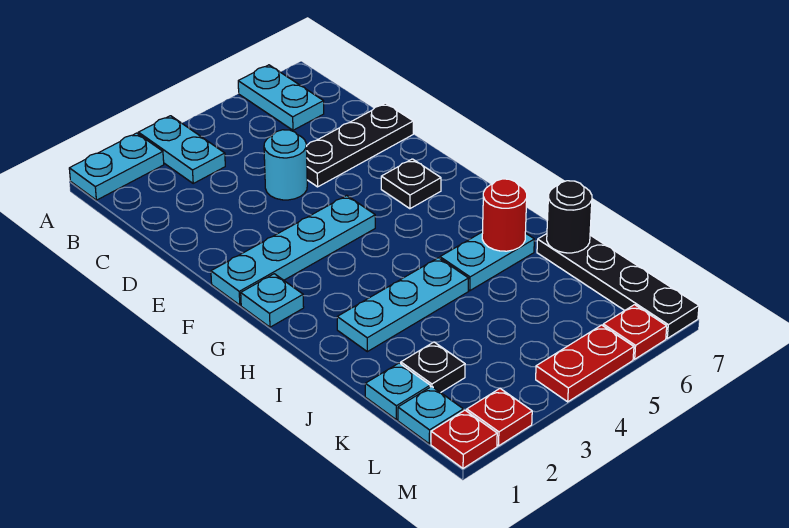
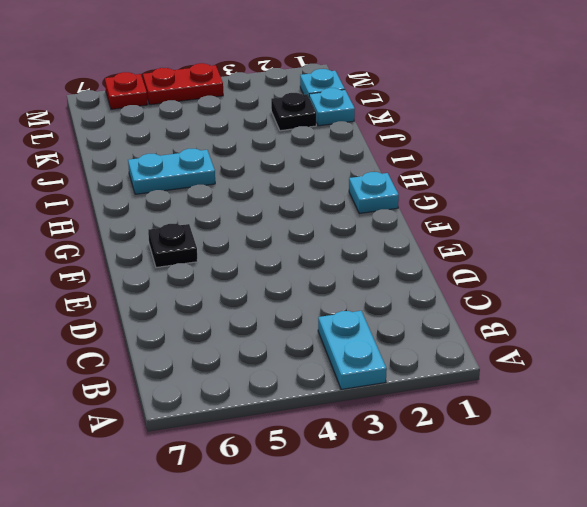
none -> cyan plate A1:A2 level 1
none -> cyan plate A6:B6 level 1
none -> cyan round brick D4 level 1

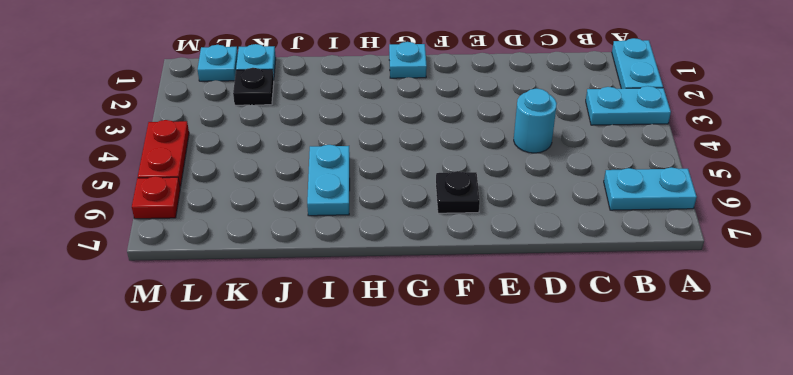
none -> black plate D5:D7 level 1
none -> cyan plate F1:F4 level 1
none -> cyan plate I2:I4 level 1

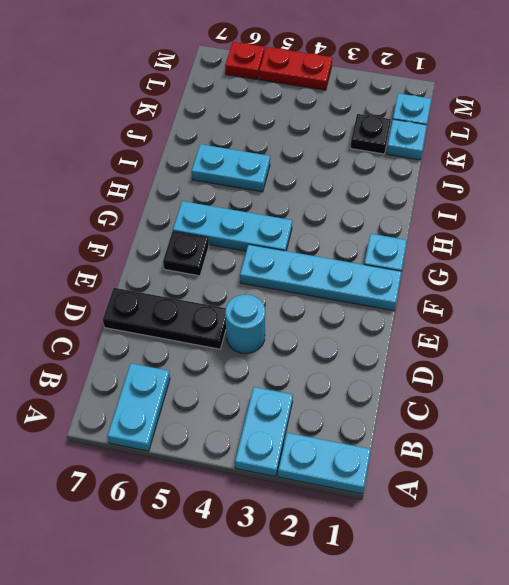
cyan plate G4:G6 level 1 -> cyan plate I2:I4 level 1
none -> black plate J7:M7 level 1
none -> red plate M1 level 1
none -> red plate M2 level 1

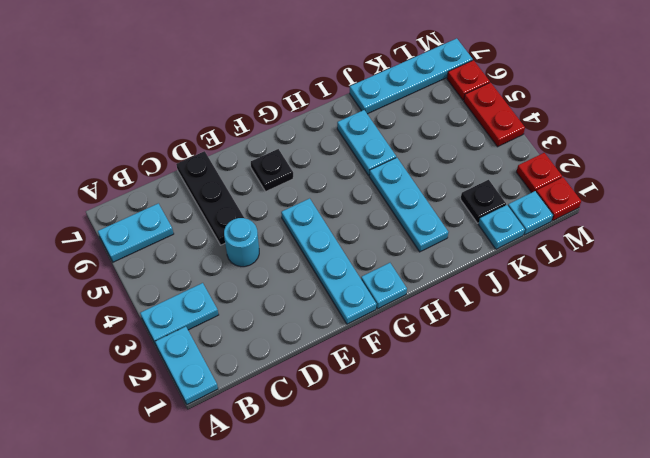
cyan plate J7:M7 level 1 -> black plate J7:M7 level 1
none -> red round brick I6 level 2
none -> black round brick J7 level 2

